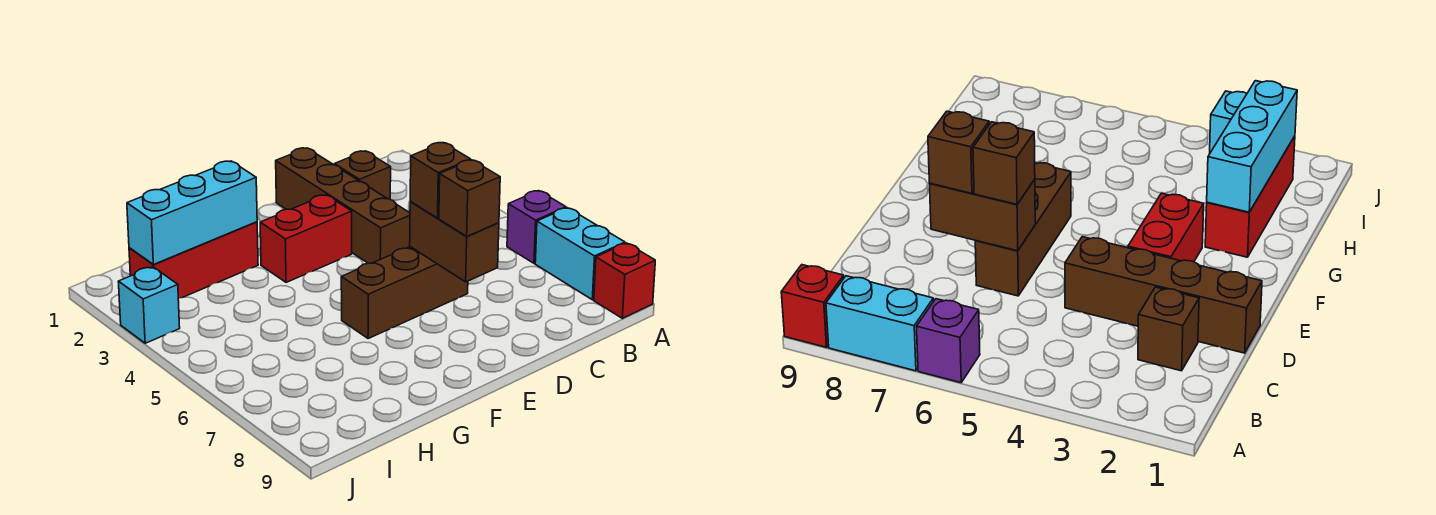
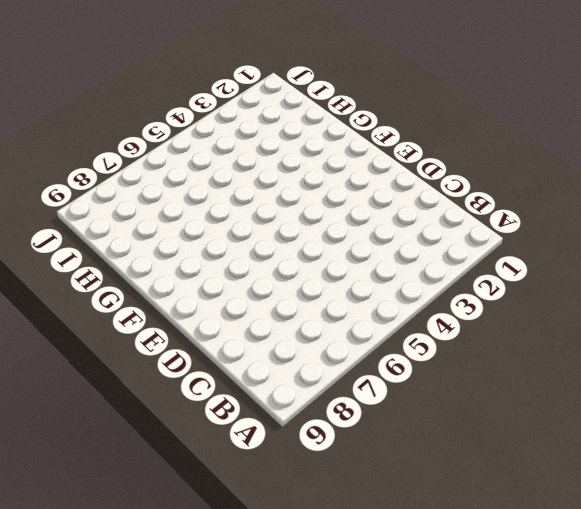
none -> purple brick A6 level 1
none -> cyan brick A7:A8 level 1
none -> red brick A9 level 1

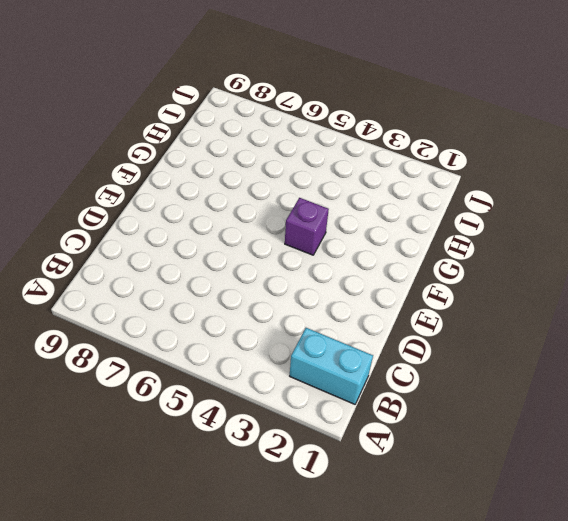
cyan brick B1:B2 level 1 -> cyan brick A7:A8 level 1
purple brick F4 level 1 -> purple brick A6 level 1
none -> red brick A9 level 1
none -> brown brick C2 level 1
none -> brown brick D1:D4 level 1

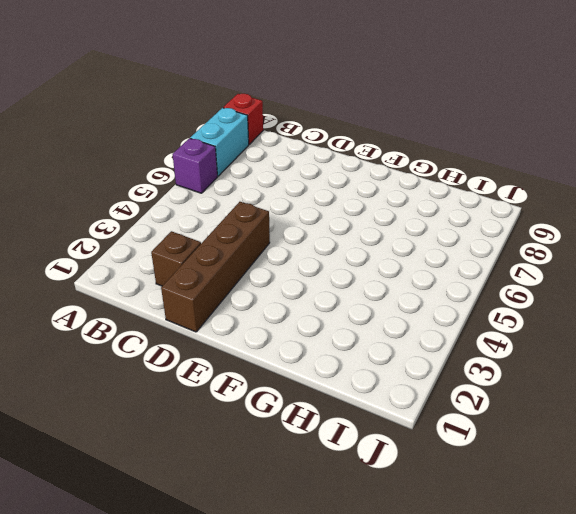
none -> brown brick D6:F6 level 1
none -> red brick E3:F3 level 1
none -> red brick G2:I2 level 1

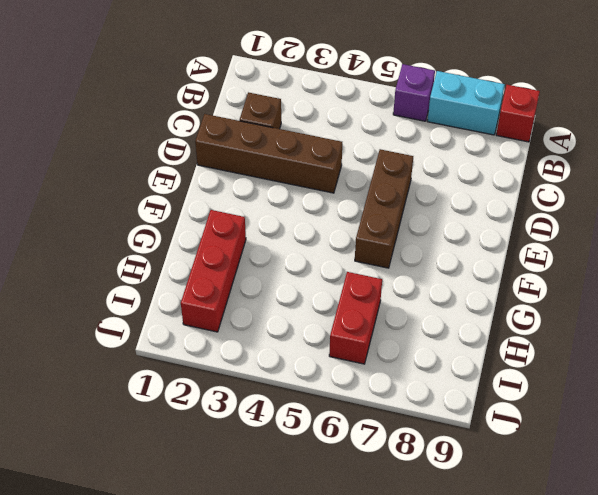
red brick H6:I6 level 1 -> red brick E3:F3 level 1
none -> cyan brick J3 level 1
none -> brown brick D6:D7 level 2
none -> cyan brick G2:I2 level 2

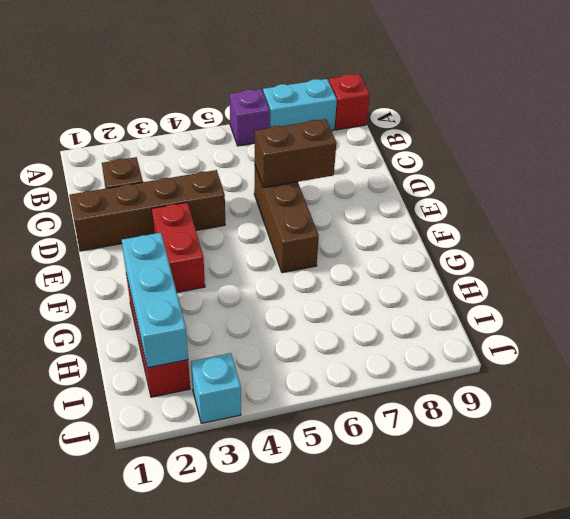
none -> brown brick D6 level 3
none -> brown brick D7 level 3

